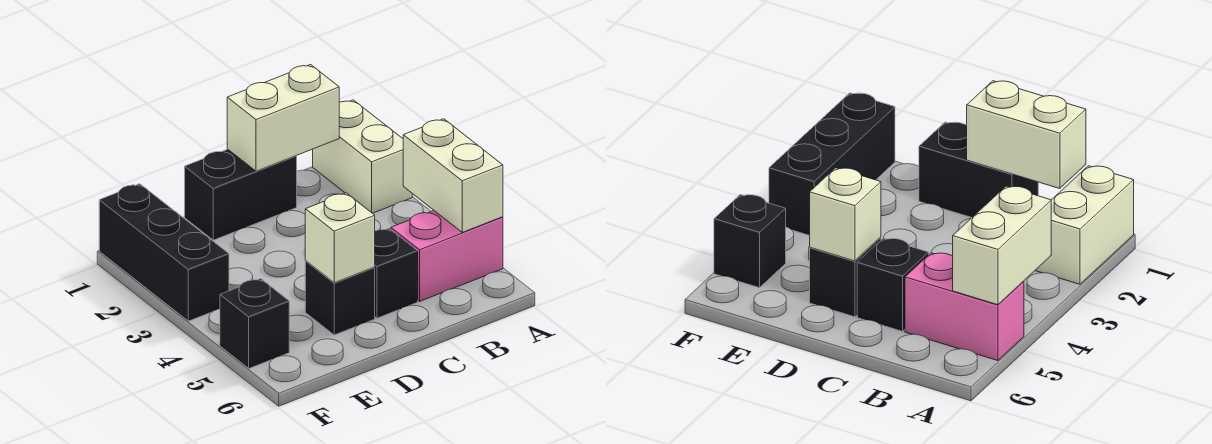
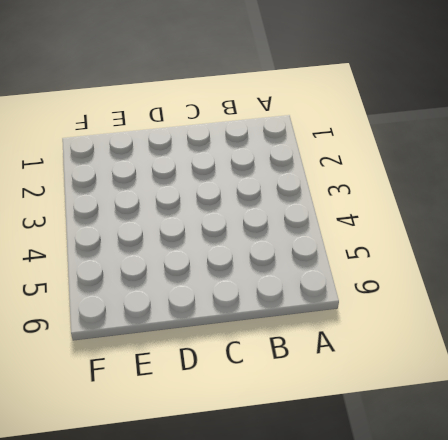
none -> white brick A1:A2 level 1
none -> pink brick A5:B5 level 1

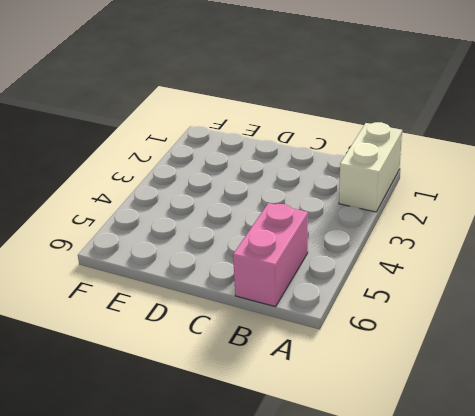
pink brick B5:B6 level 1 -> pink brick A5:B5 level 1
none -> black brick C1:D1 level 1
none -> black brick C5 level 1

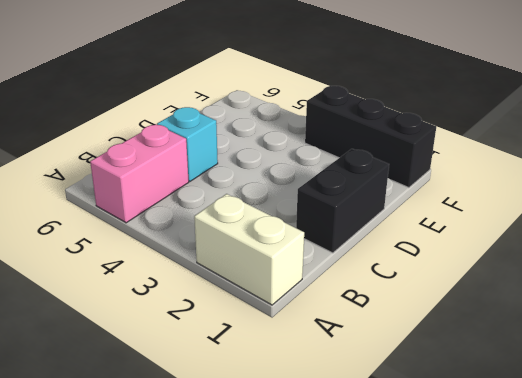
cyan brick C5 level 1 -> black brick C5 level 1
none -> black brick D5 level 1
none -> black brick F5 level 1

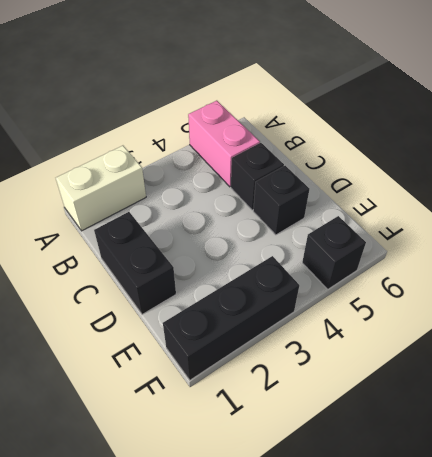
none -> white brick A4:A5 level 2
none -> white brick B1:C1 level 2

